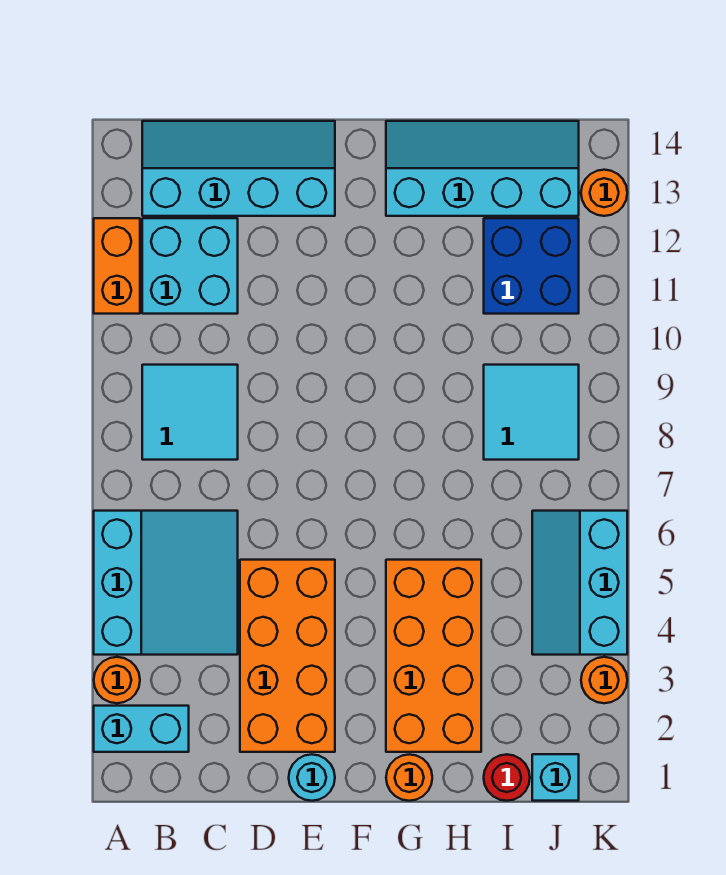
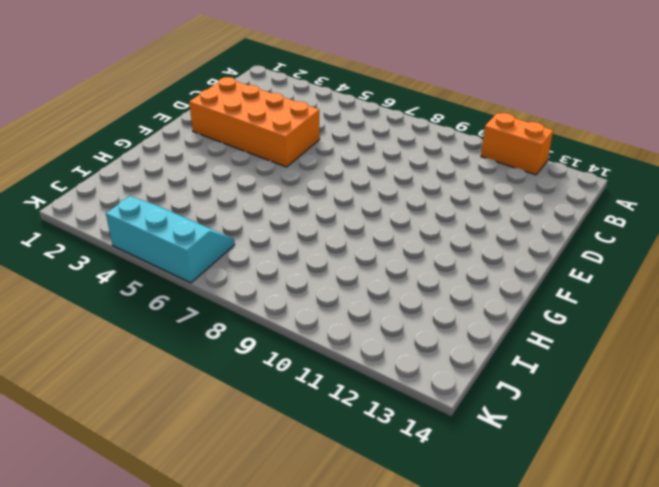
none -> cyan brick A2:B2 level 1
none -> orange round brick A3 level 1
none -> cyan slope A4:C6 level 1 top A

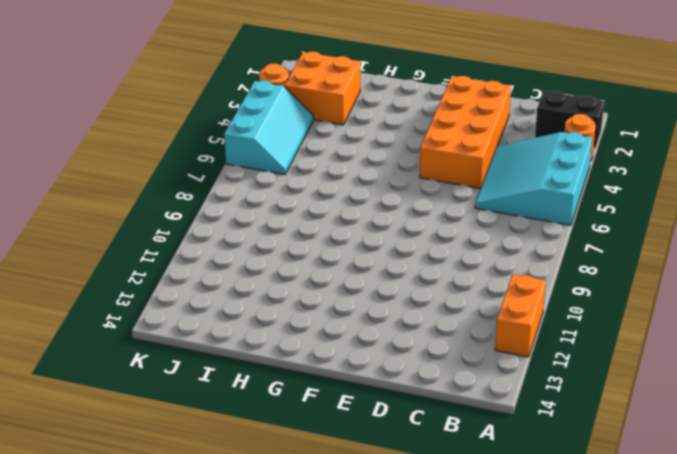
black brick A2:B2 level 1 -> cyan brick A2:B2 level 1
orange brick I2:J3 level 1 -> none
none -> cyan tile B8:C9 level 1
none -> cyan brick B11:C12 level 1
none -> cyan slope B13:E14 level 1 top 13

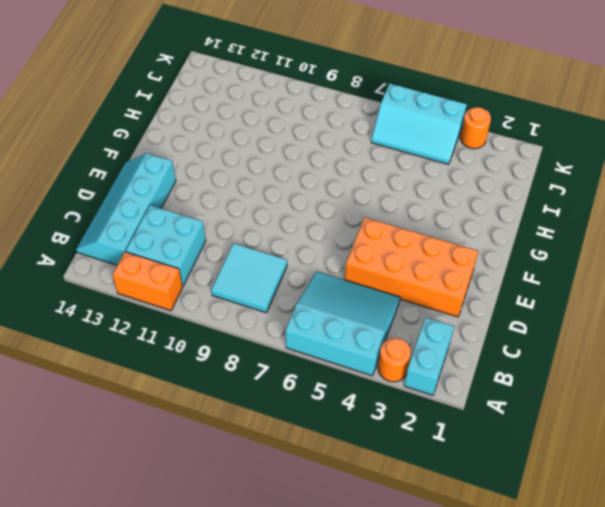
none -> cyan round brick E1 level 1
none -> orange round brick G1 level 1
none -> orange brick G2:H5 level 1

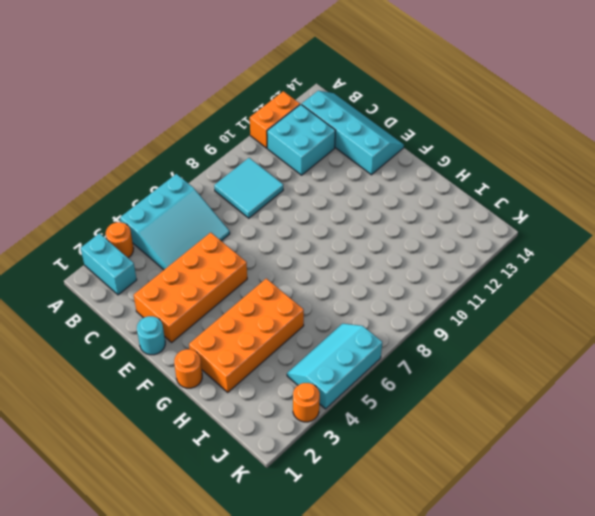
none -> cyan slope G13:J14 level 1 top 13
none -> red round brick I1 level 1
none -> cyan tile I8:J9 level 1

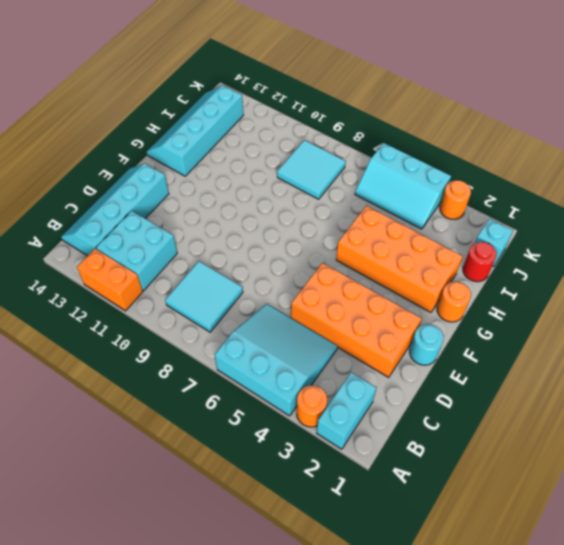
none -> blue brick I11:J12 level 1
none -> orange round brick K13 level 1

